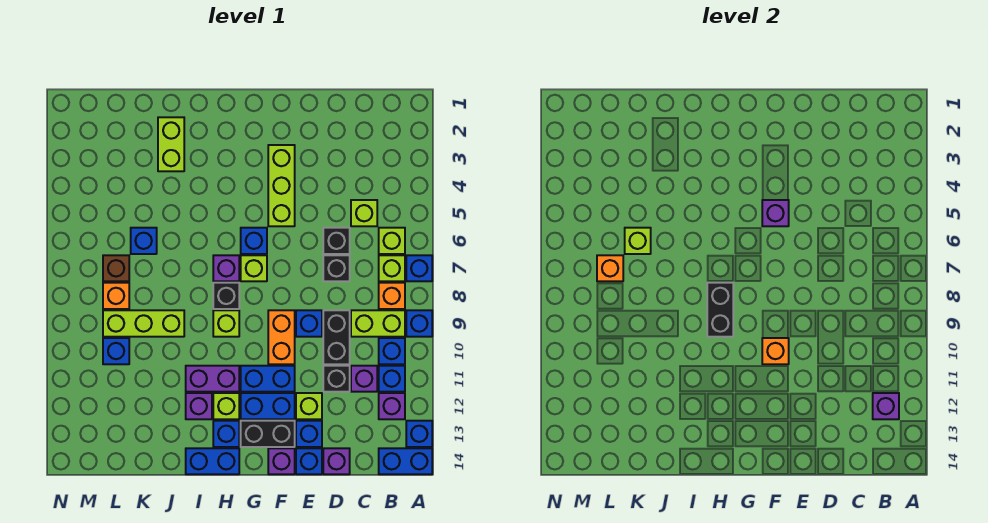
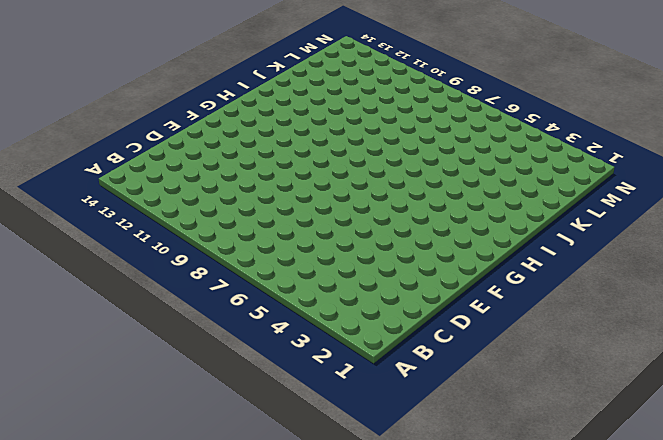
none -> blue brick A7 level 1
none -> blue brick A9 level 1
none -> blue brick A13 level 1
none -> blue brick A14:B14 level 1

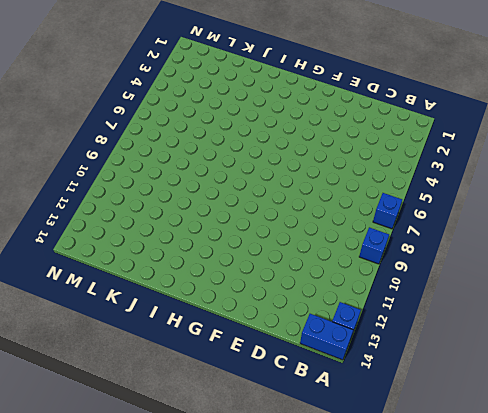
none -> lime brick B6 level 1
none -> lime brick B7 level 1
none -> orange brick B8 level 1
none -> lime brick B9:C9 level 1

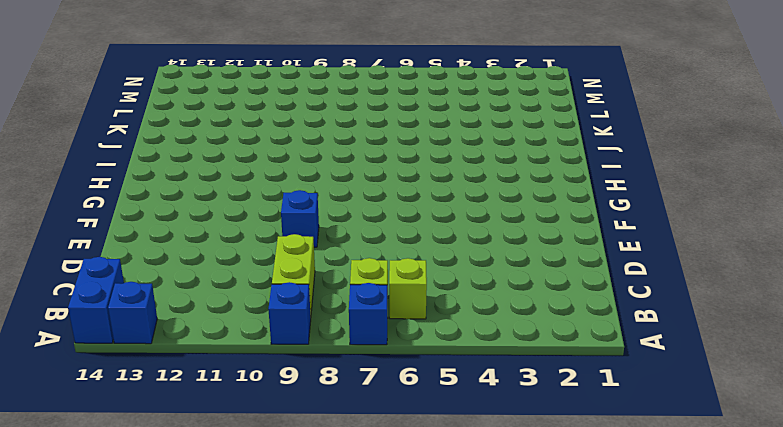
none -> orange brick B8 level 1
none -> blue brick B10 level 1
none -> blue brick B11 level 1
none -> purple brick B12 level 1

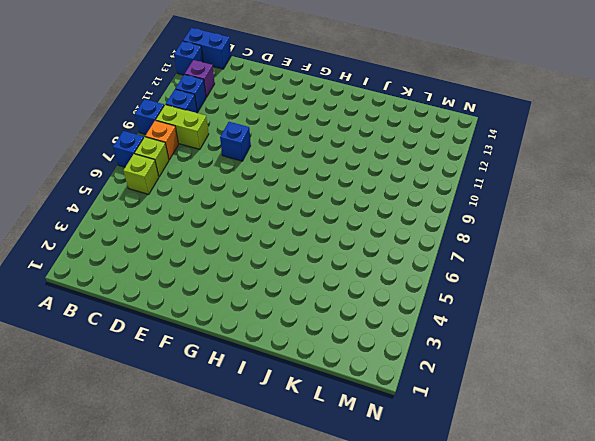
none -> lime brick C5 level 1
none -> purple brick C11 level 1
none -> black brick D6 level 1
none -> black brick D7 level 1

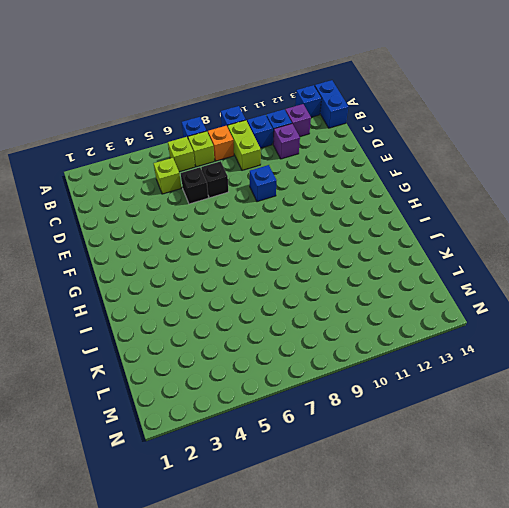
none -> black brick D9:D10 level 1
none -> black brick D11 level 1
none -> purple brick D14 level 1
none -> lime brick E12 level 1

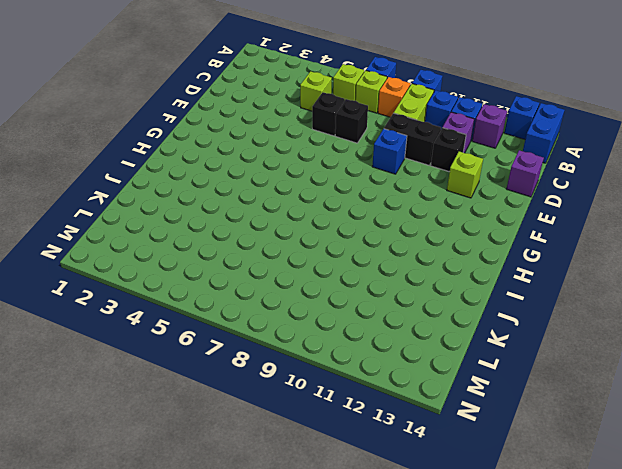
none -> blue brick E13 level 1
none -> blue brick E14 level 1
none -> lime brick F3:F5 level 1
none -> orange brick F9:F10 level 1

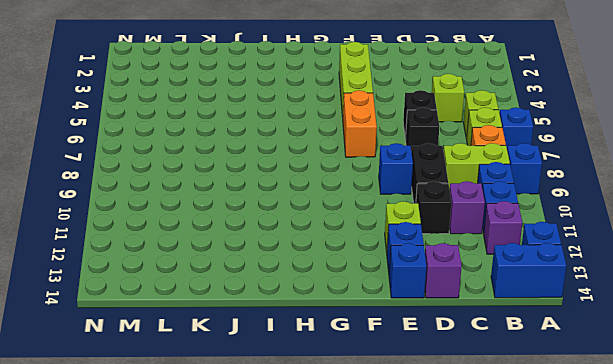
orange brick F6:F7 level 1 -> orange brick F9:F10 level 1
none -> blue brick F11:G11 level 1
none -> blue brick F12:G12 level 1
none -> black brick F13:G13 level 1
none -> purple brick F14 level 1

